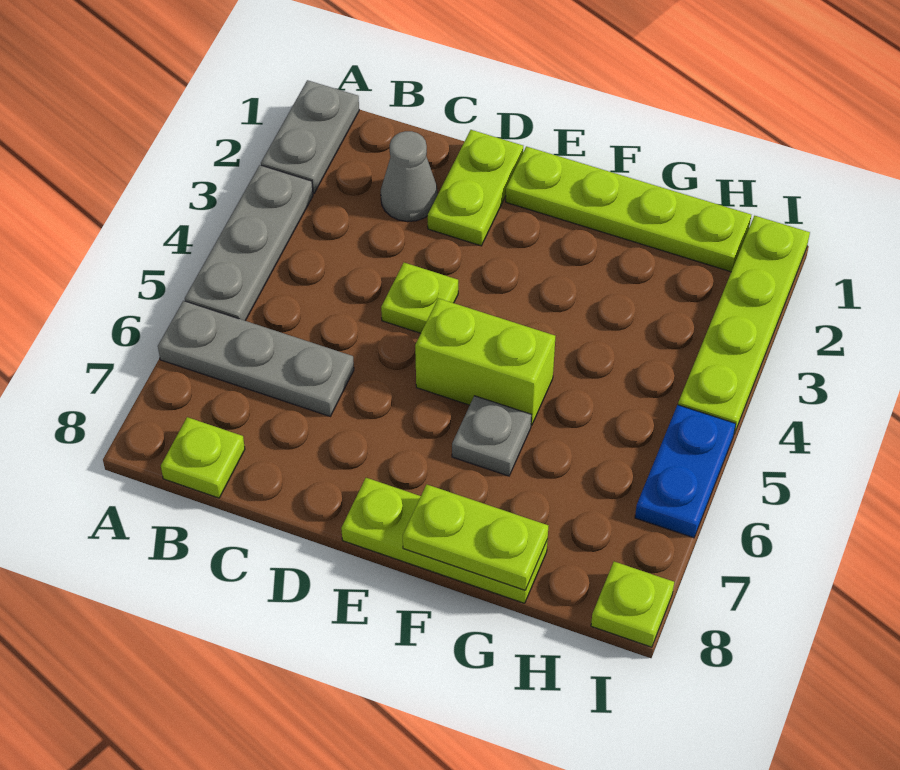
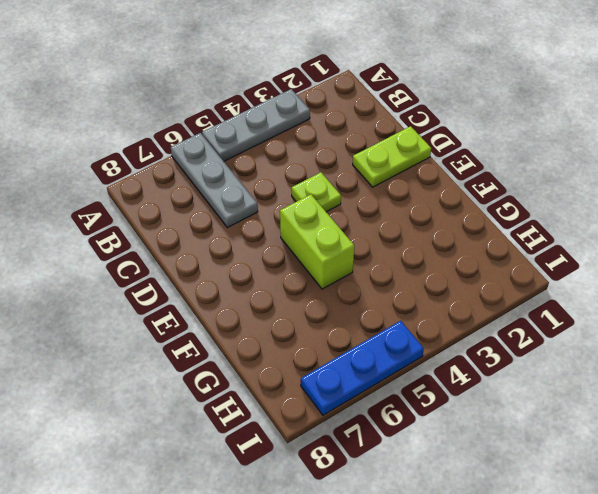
blue plate I5:I7 level 1 -> blue plate I5:I6 level 1
none -> grey plate A1:A2 level 1
none -> lime plate B8 level 1
none -> grey cone C2 level 1

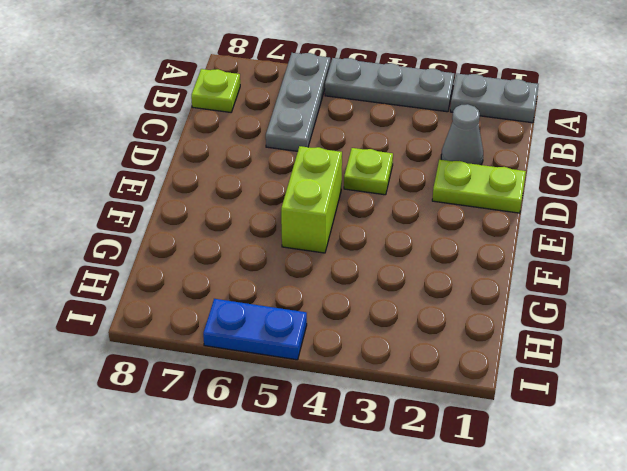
none -> lime plate E1:H1 level 1
none -> lime plate E8:G8 level 1
none -> grey plate F6 level 1

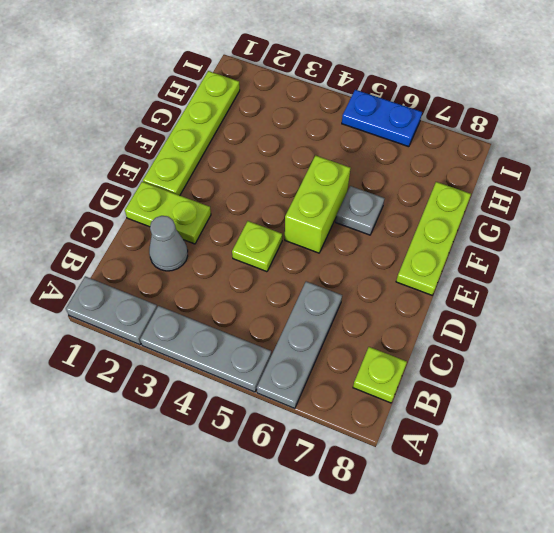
none -> lime plate I1:I4 level 1
none -> lime plate I8 level 1
none -> lime plate F8:G8 level 2

